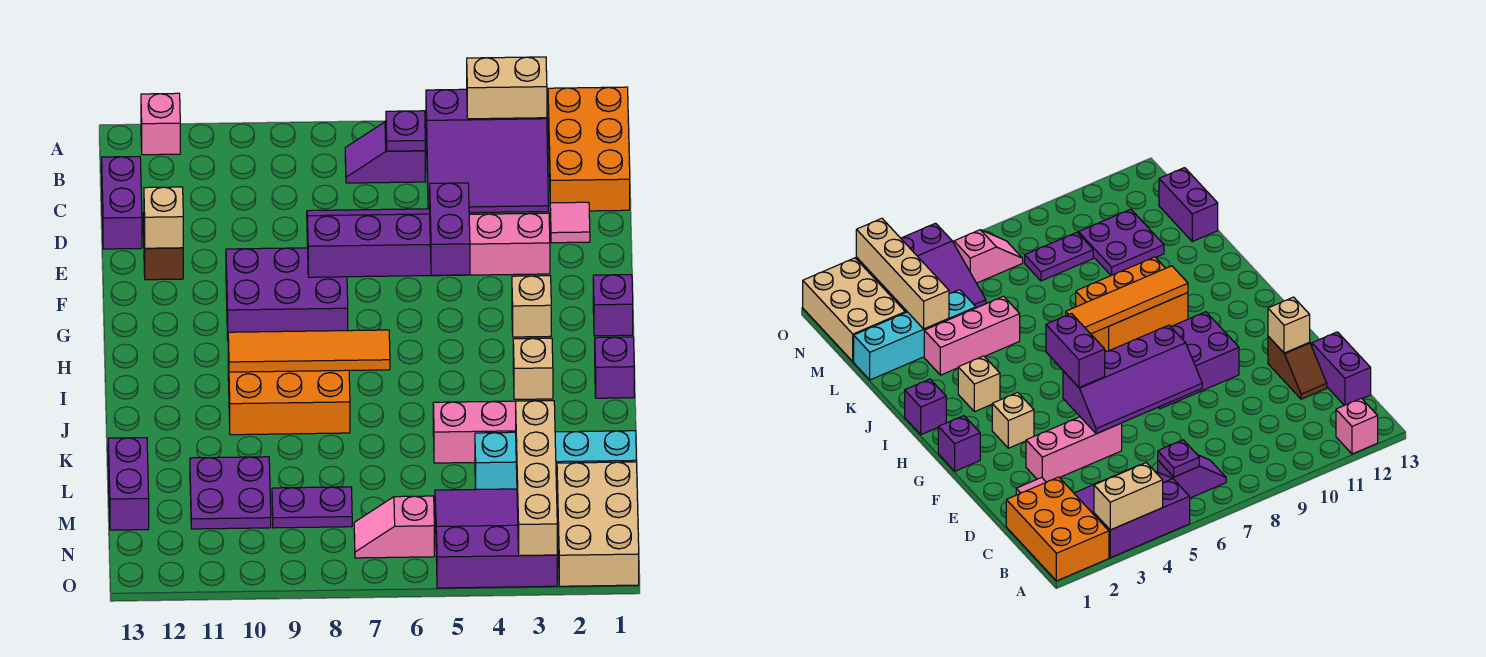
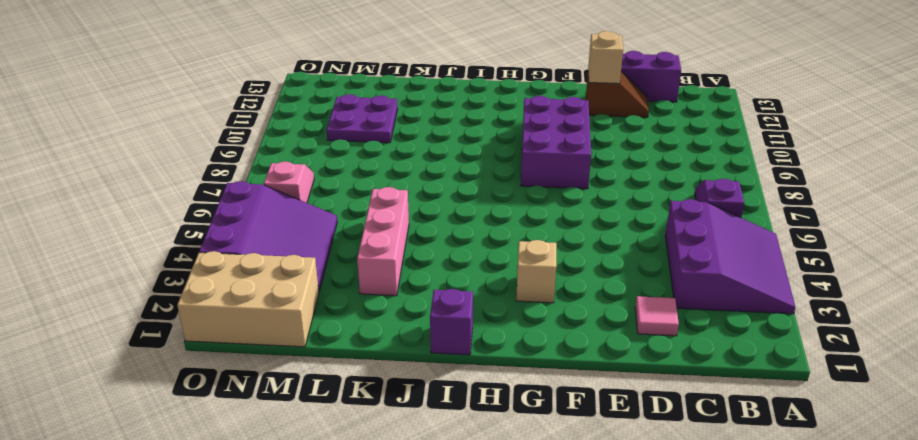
purple slope A3:C5 level 1 top C -> purple slope A3:C5 level 1 top A
none -> orange brick A1:C2 level 1
none -> pink brick A12 level 1
none -> pink brick E3:E5 level 1

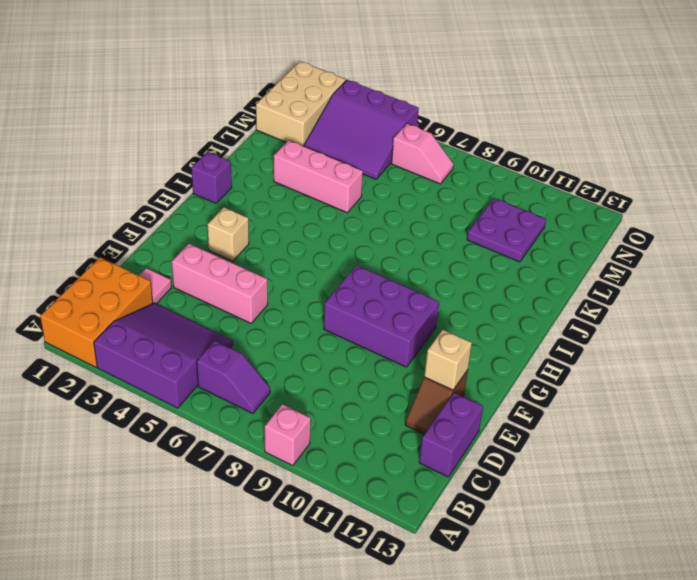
pink brick A9 level 1 -> pink brick A12 level 1
none -> purple brick G1 level 1
none -> tan brick I3 level 1
none -> orange brick I8:J10 level 1

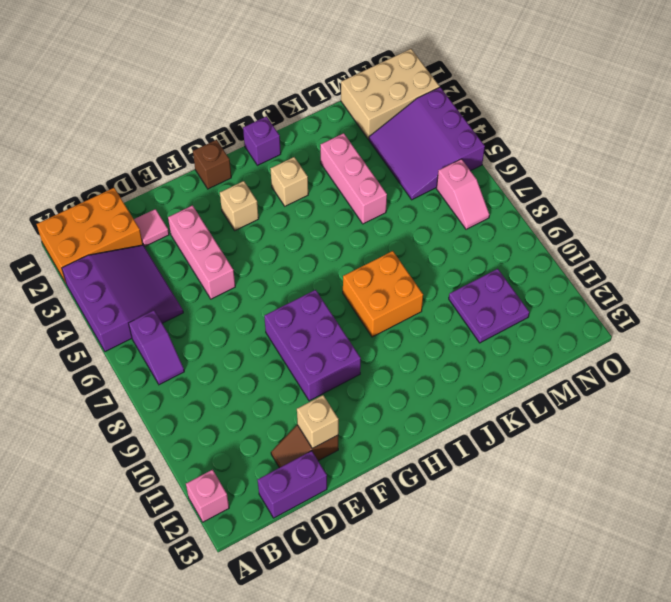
brown brick G1 level 1 -> purple brick G1 level 1
orange brick I8:J9 level 1 -> orange brick I8:J10 level 1
none -> cyan brick L1:L4 level 1
none -> purple brick L13:M13 level 1
none -> purple plate M8:M9 level 1

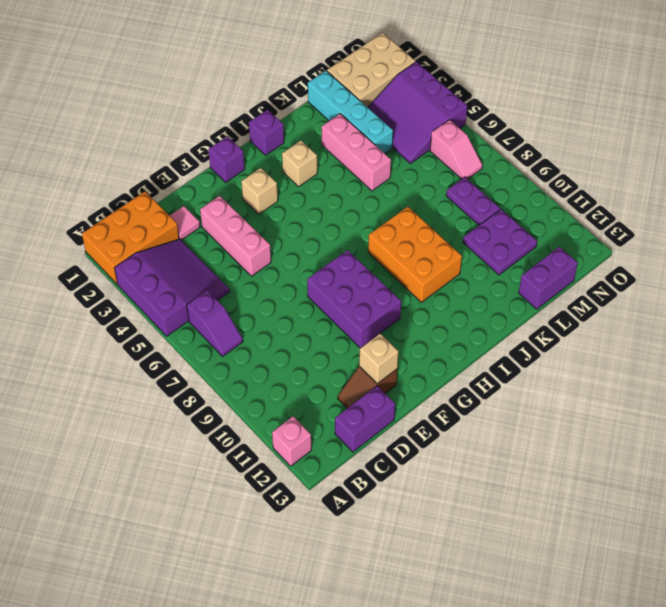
none -> tan brick A3:A4 level 2
none -> purple plate B6 level 2
none -> purple slope E5:F8 level 2 top F

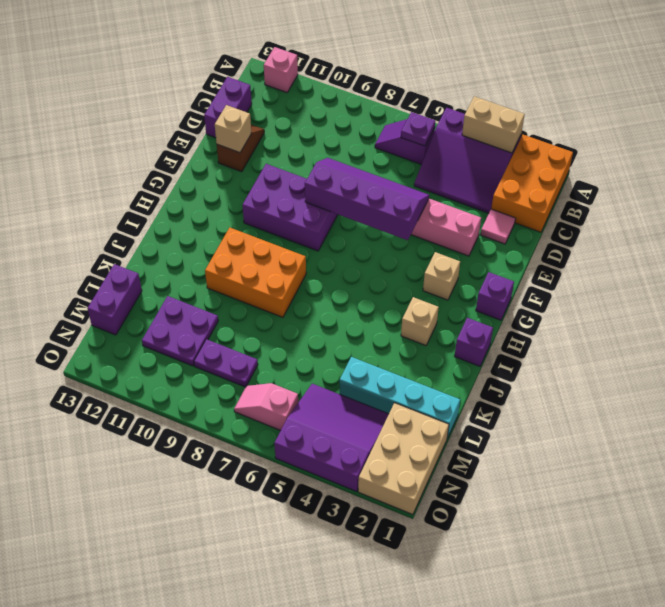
none -> pink brick K3:K5 level 1
none -> orange tile I7:I10 level 2
none -> tan brick L3:O3 level 2

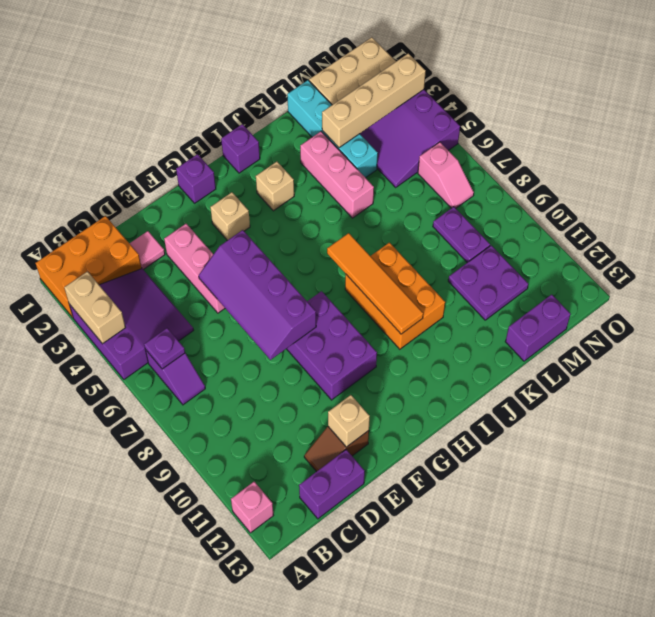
none -> purple brick F5:G5 level 3

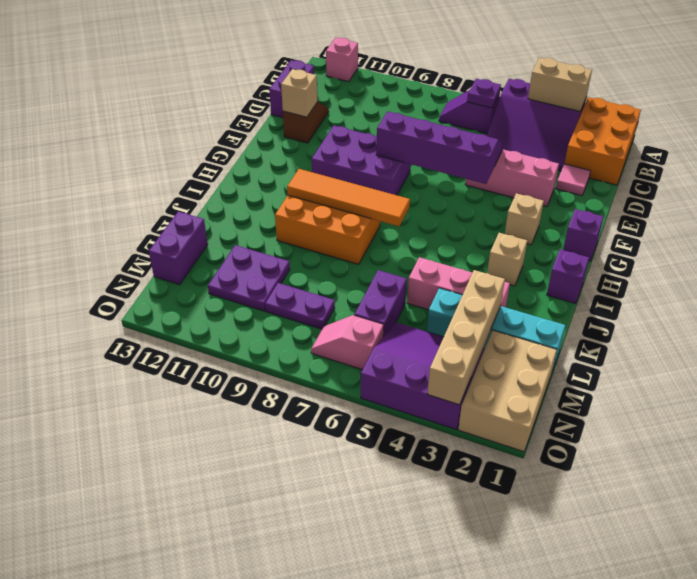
purple brick L6:M6 level 1 -> purple brick F5:G5 level 3

